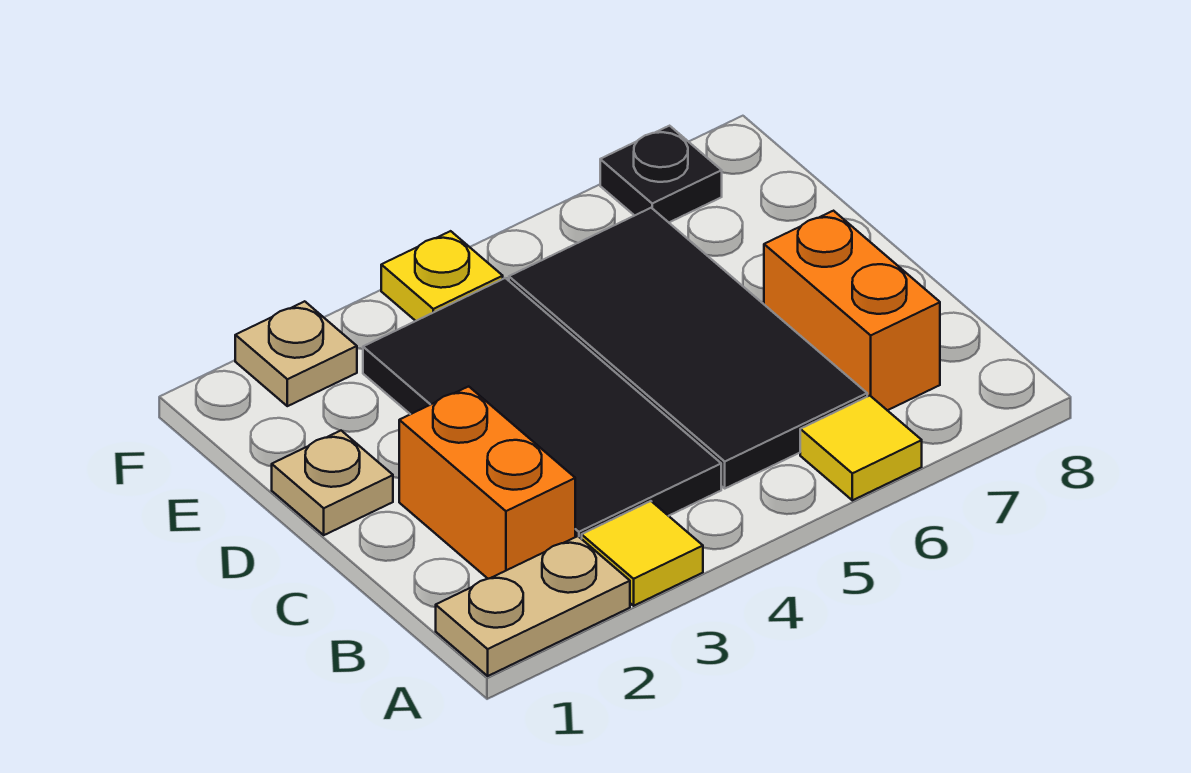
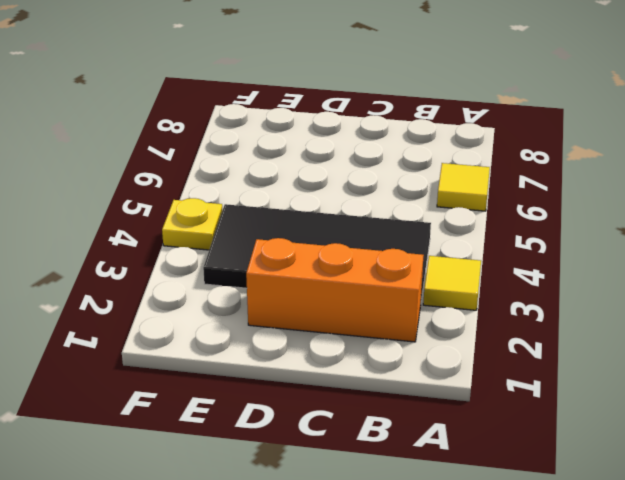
orange brick B2:D2 level 1 -> orange brick B2:C2 level 1
none -> tan plate A1:A2 level 1
none -> black tile B5:E6 level 1

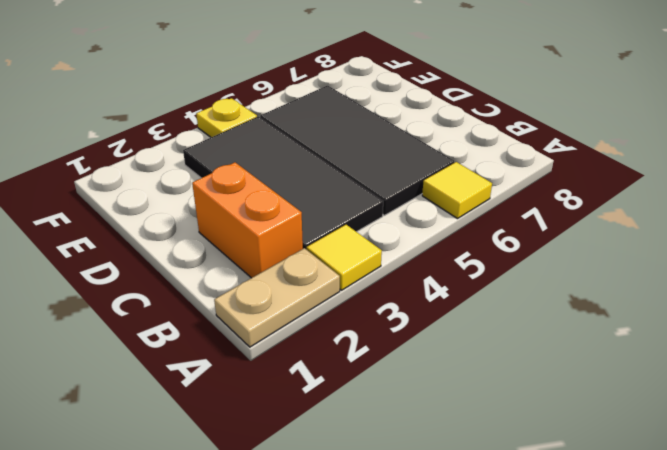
none -> orange brick B7:C7 level 1
none -> tan plate D1 level 1

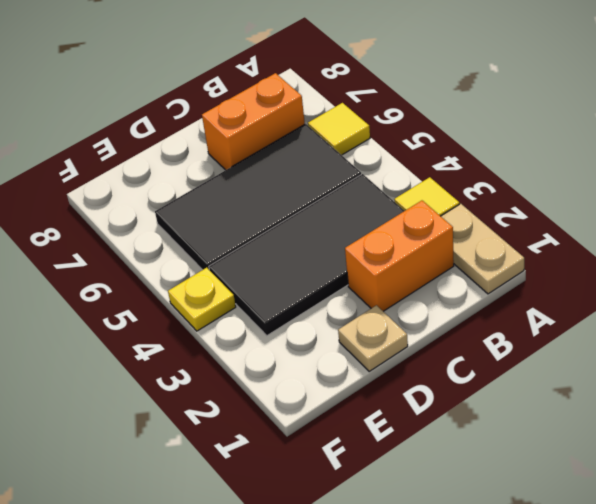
none -> tan plate F2 level 1
none -> black plate F7 level 1

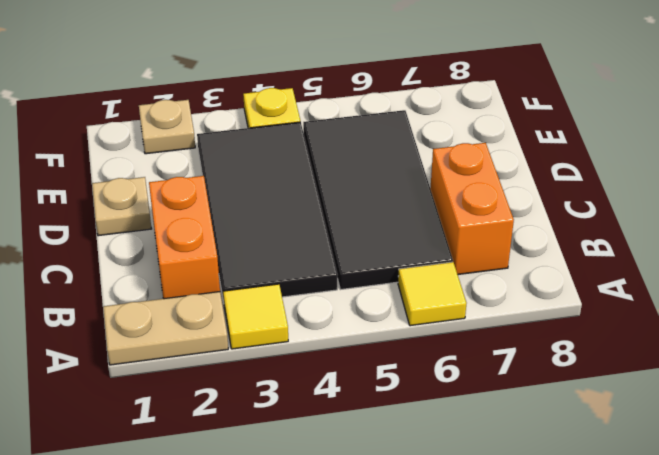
none -> black plate F7 level 1

